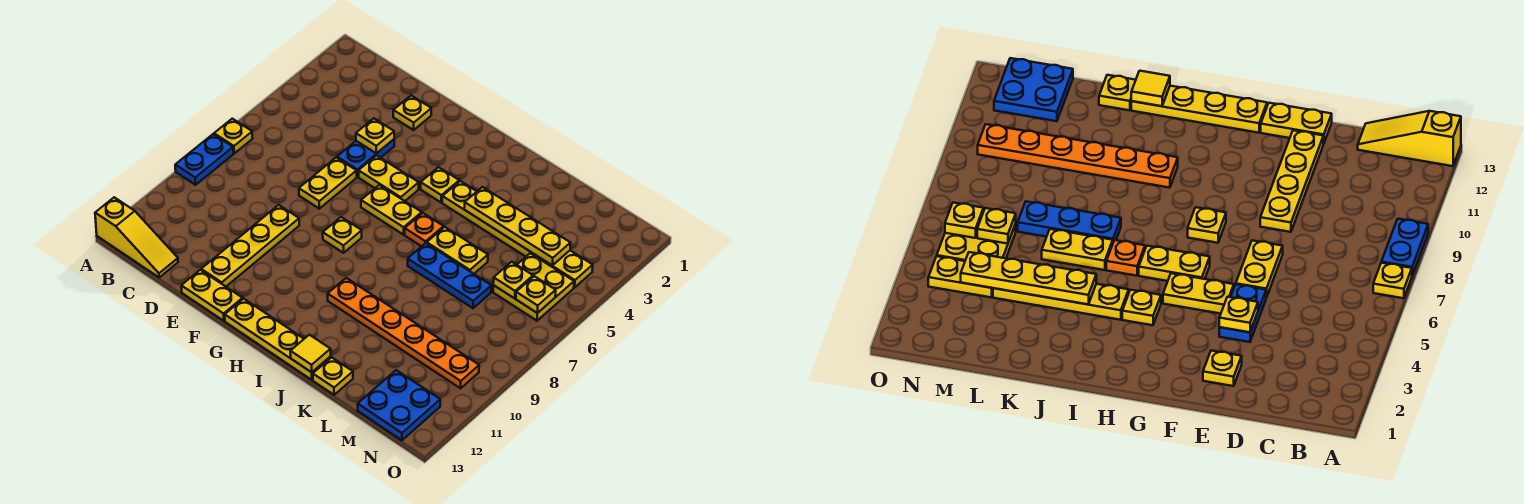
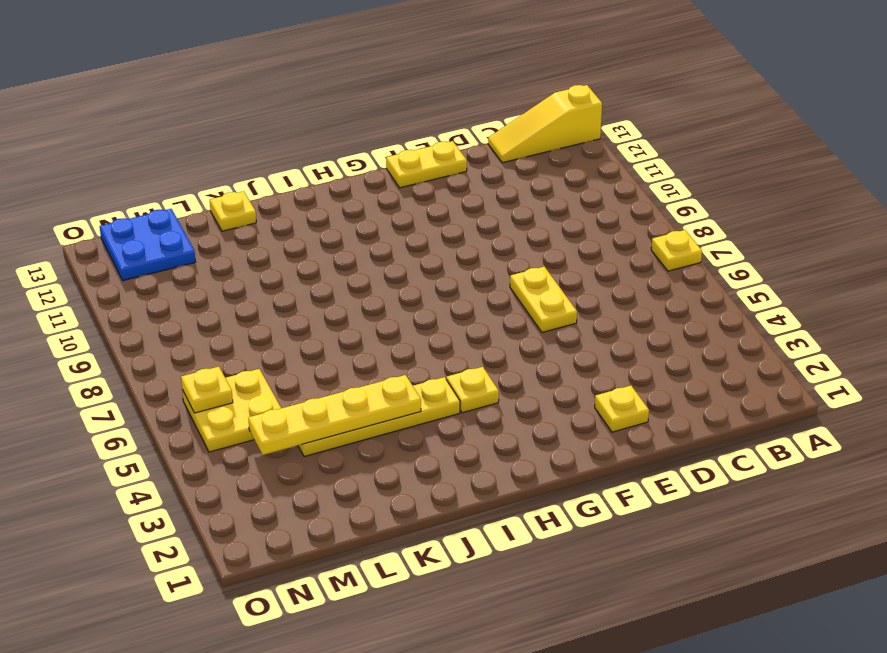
none -> blue plate A8:A9 level 1
none -> blue plate E4:E5 level 1
none -> yellow plate E9:E12 level 1

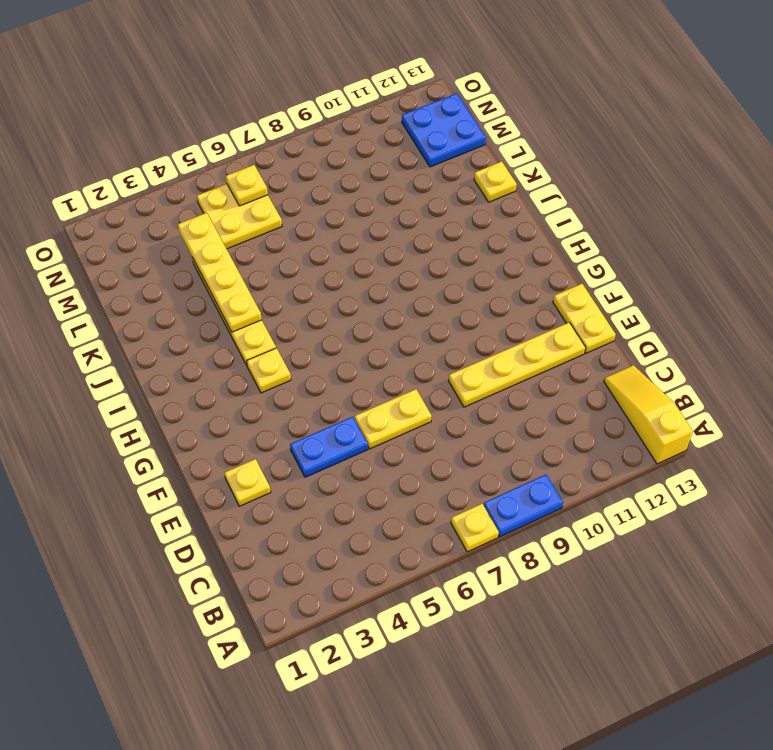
none -> yellow plate F5:G5 level 1
none -> yellow plate G6:H6 level 1
none -> yellow plate G8 level 1

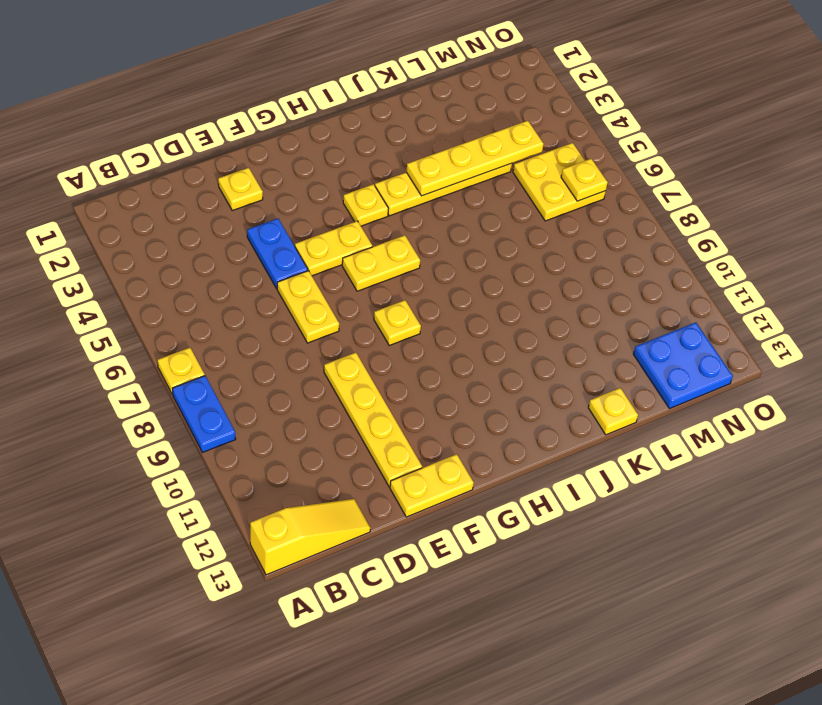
none -> yellow plate G13:J13 level 1
none -> orange plate I6 level 1
none -> orange plate I10:N10 level 1

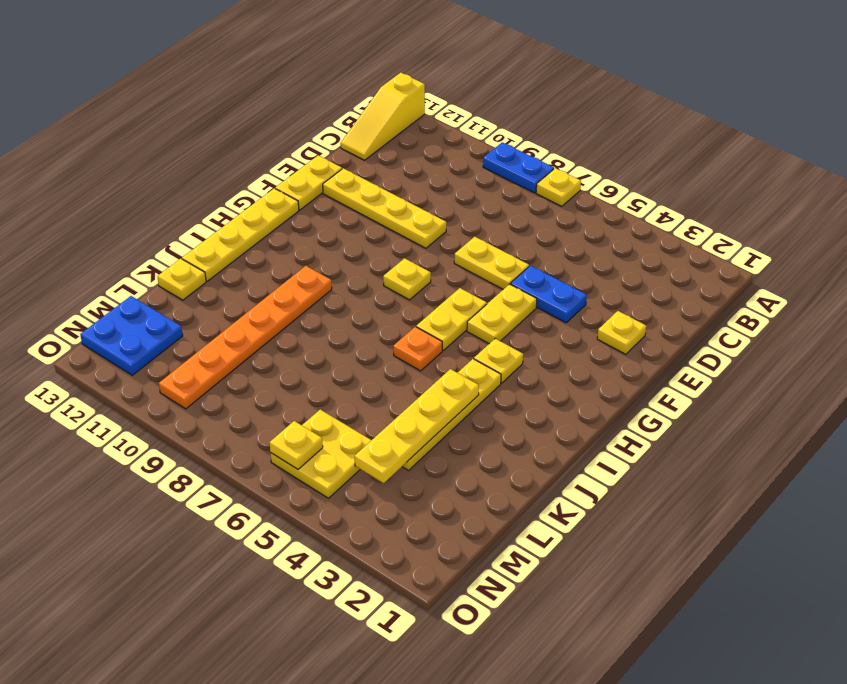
none -> yellow plate J6:K6 level 1
none -> blue plate J7:L7 level 1
none -> yellow plate M4:N4 level 1

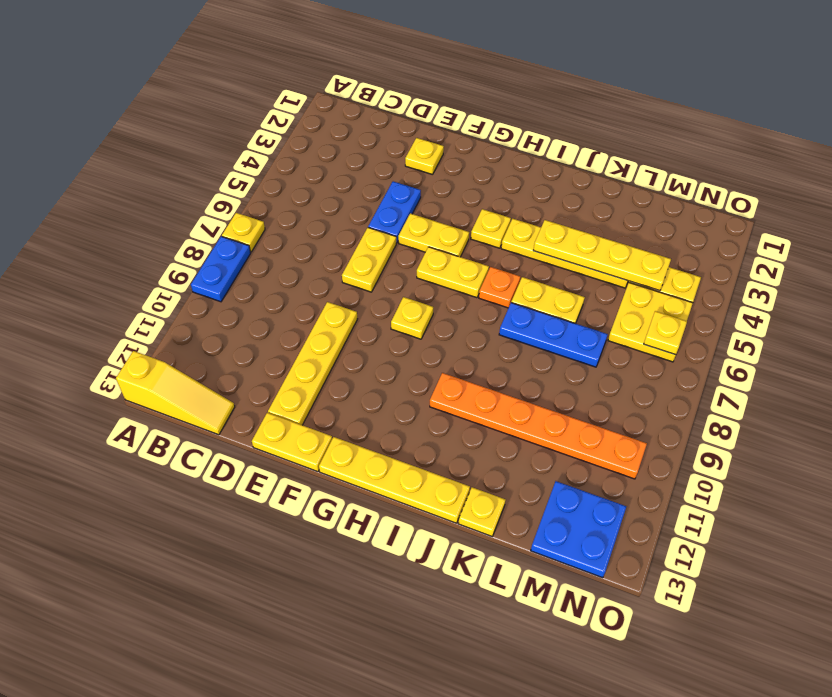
none -> yellow plate E4 level 2
none -> yellow tile J13 level 2
none -> yellow plate M6 level 2

